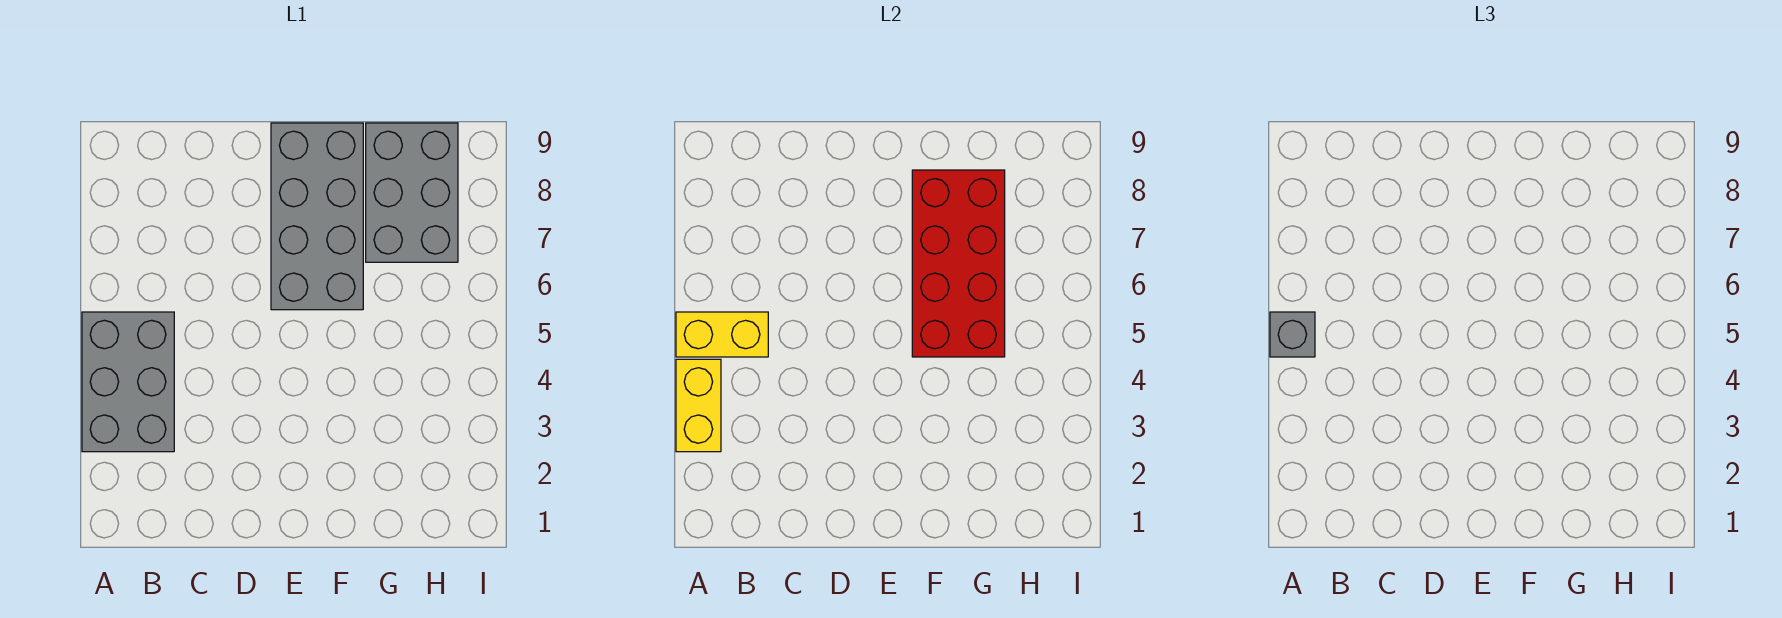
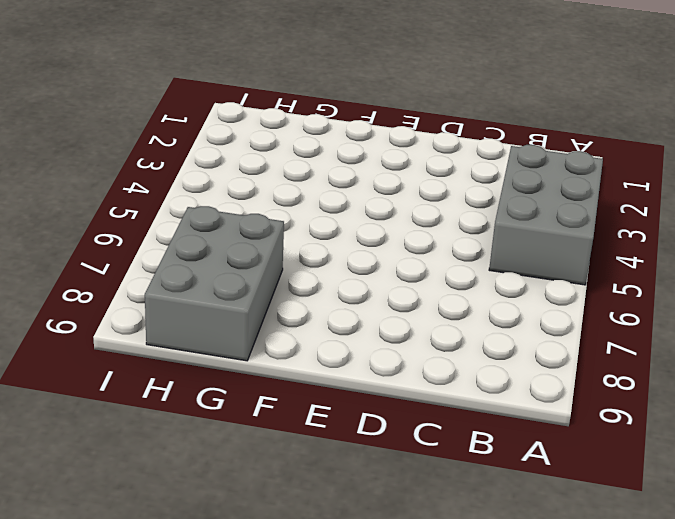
none -> grey brick E6:F9 level 1
none -> yellow brick A3:A4 level 2

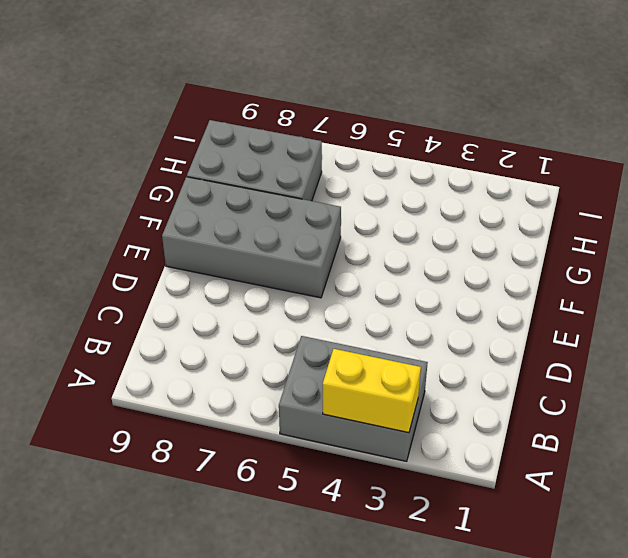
none -> yellow brick A5:B5 level 2
none -> red brick F5:G8 level 2

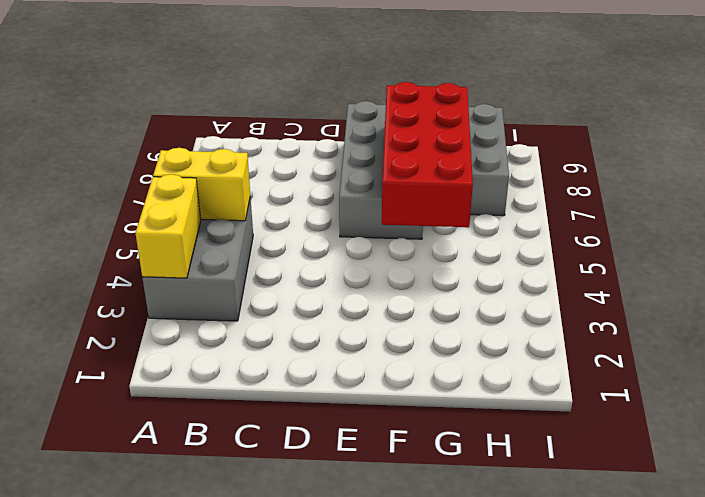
none -> grey brick A5 level 3

